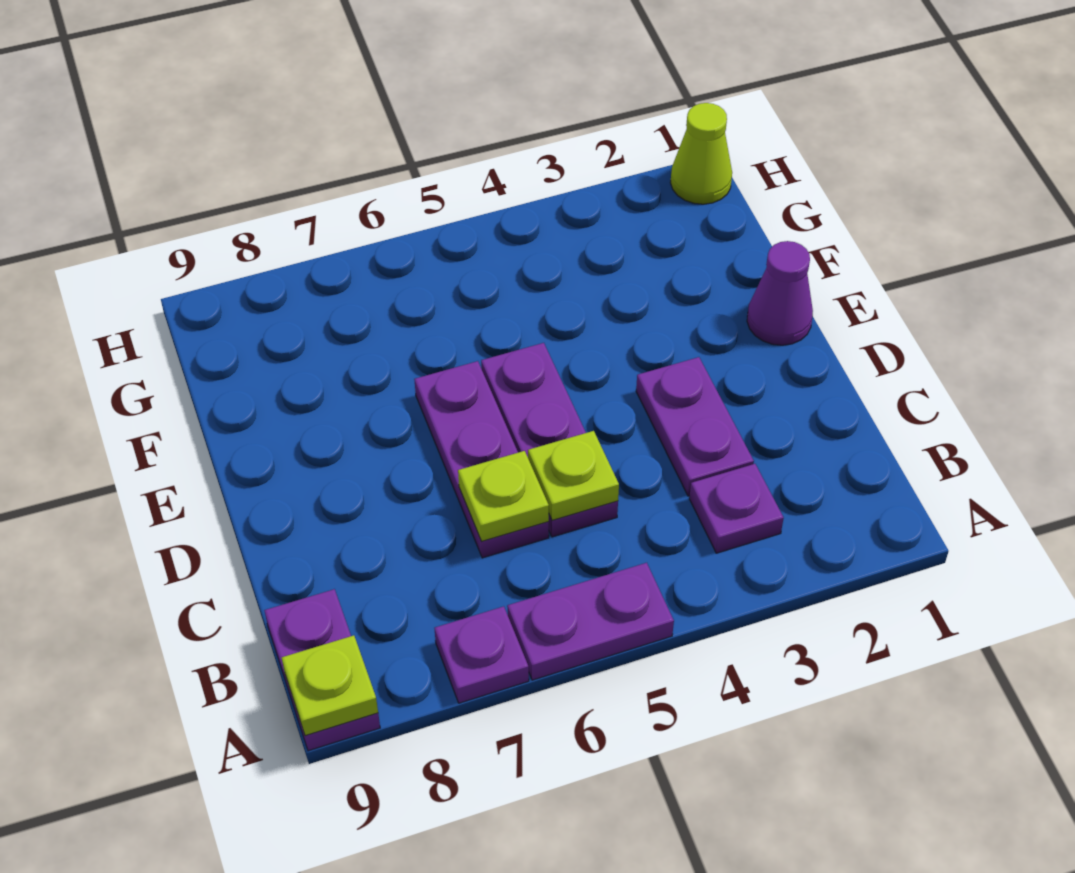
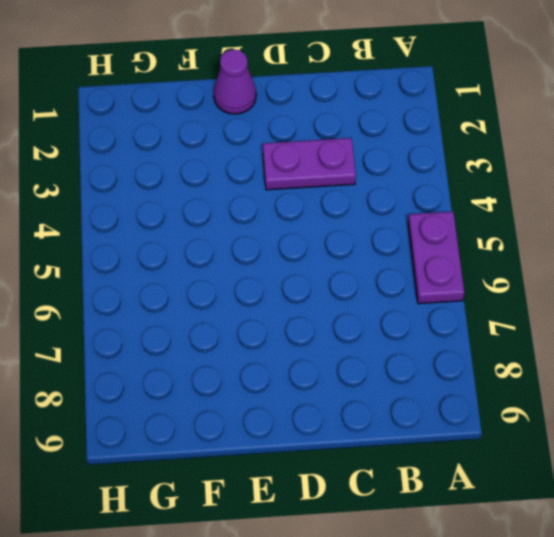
none -> purple plate A7 level 1
none -> purple plate A9:B9 level 1
none -> purple plate B3 level 1

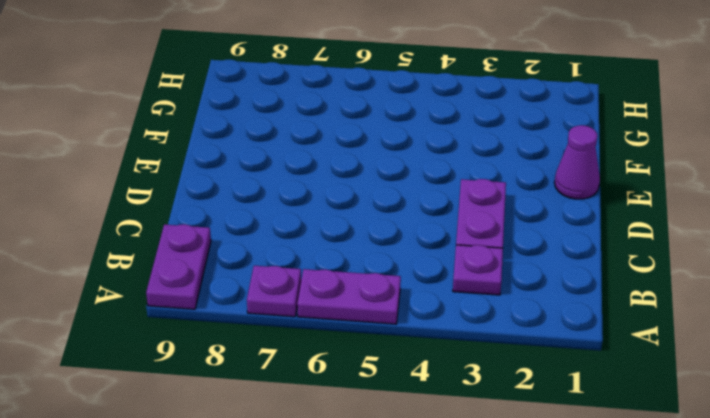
none -> purple plate C5:E5 level 1
none -> purple plate C6:E6 level 1
none -> lime cone H1 level 1

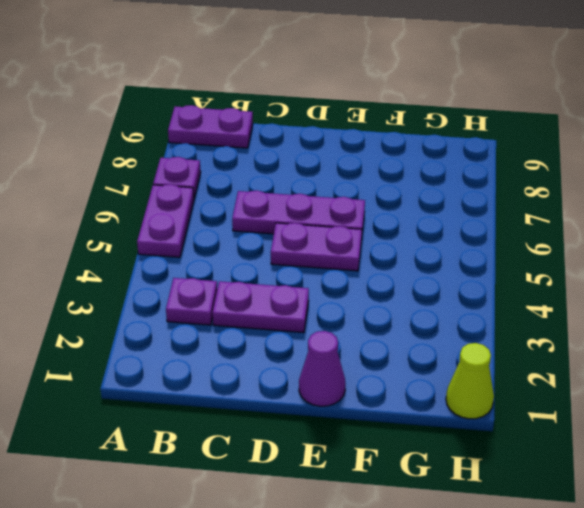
purple plate D5:E5 level 1 -> purple plate C5:E5 level 1
none -> lime plate A9 level 2
none -> lime plate C5 level 2
none -> lime plate C6 level 2

